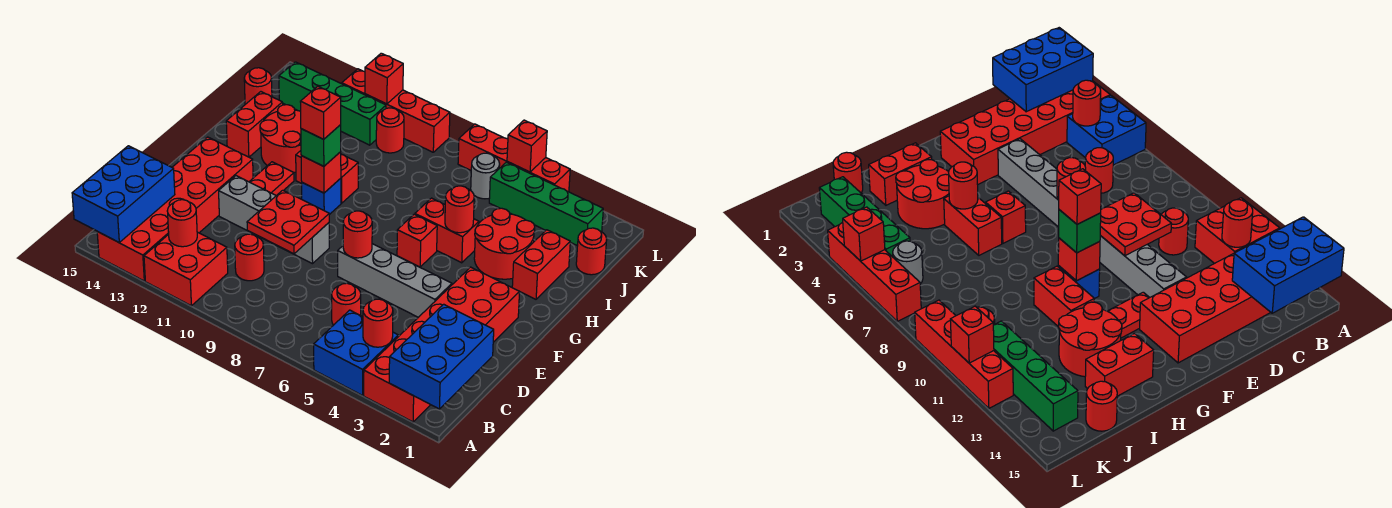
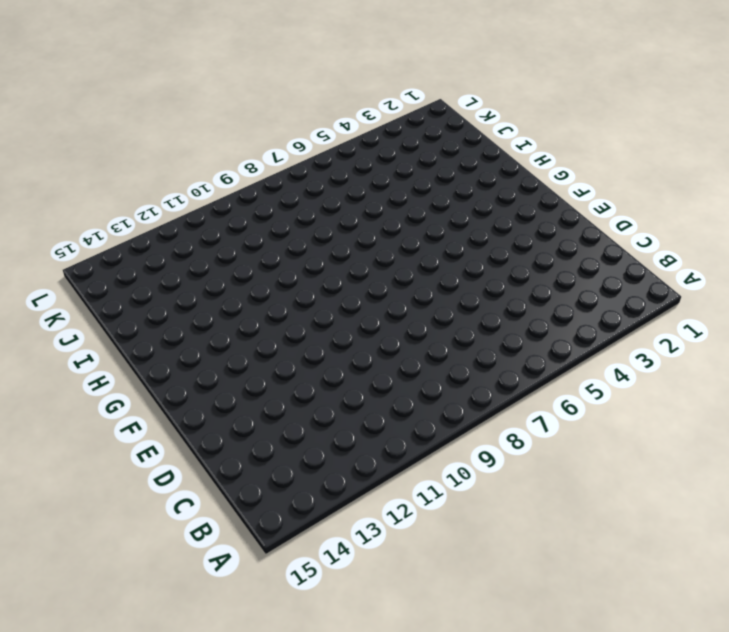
none -> red brick A2:F3 level 1
none -> blue brick A4:B5 level 1
none -> red brick A11:B12 level 1
none -> red brick A13:F14 level 1

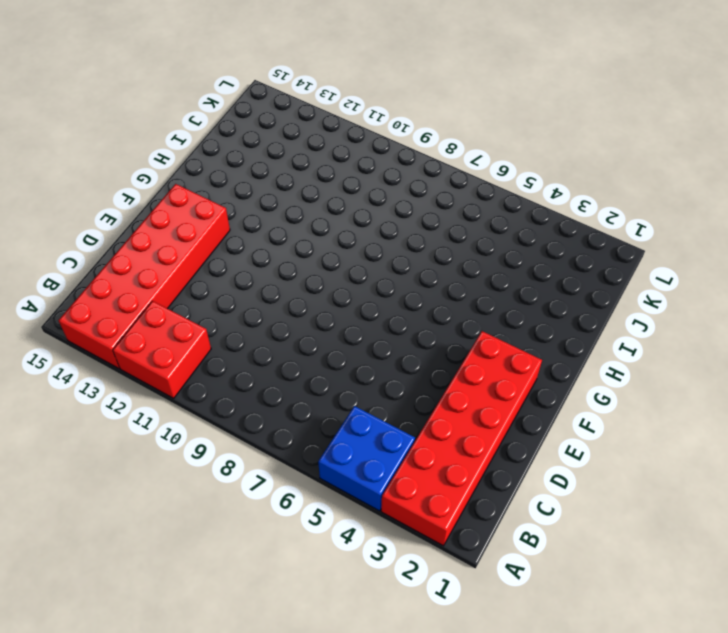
none -> red round brick C6 level 1
none -> red round brick C10 level 1
none -> grey brick E4:E7 level 1
none -> grey brick E9:E12 level 1

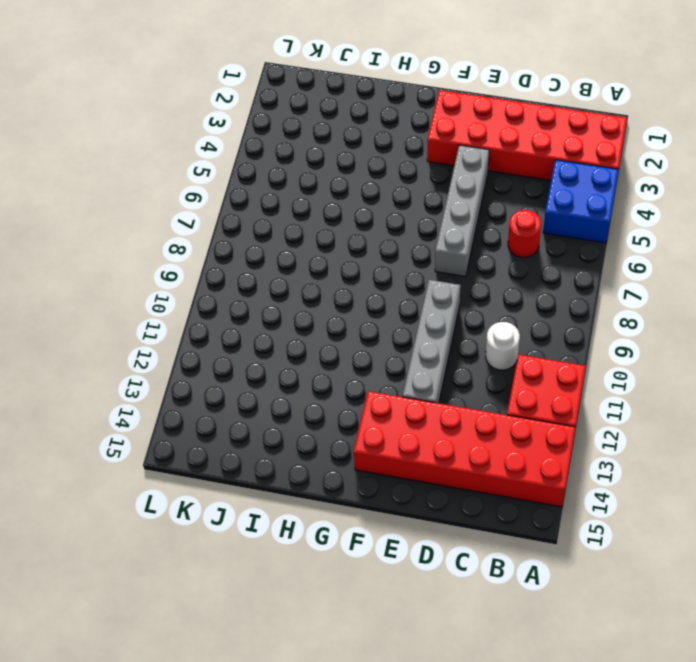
white round brick C10 level 1 -> red round brick C10 level 1
none -> red plate F12:G12 level 1
none -> red brick G6 level 1
none -> blue brick G10 level 1
none -> red brick H2:I2 level 1

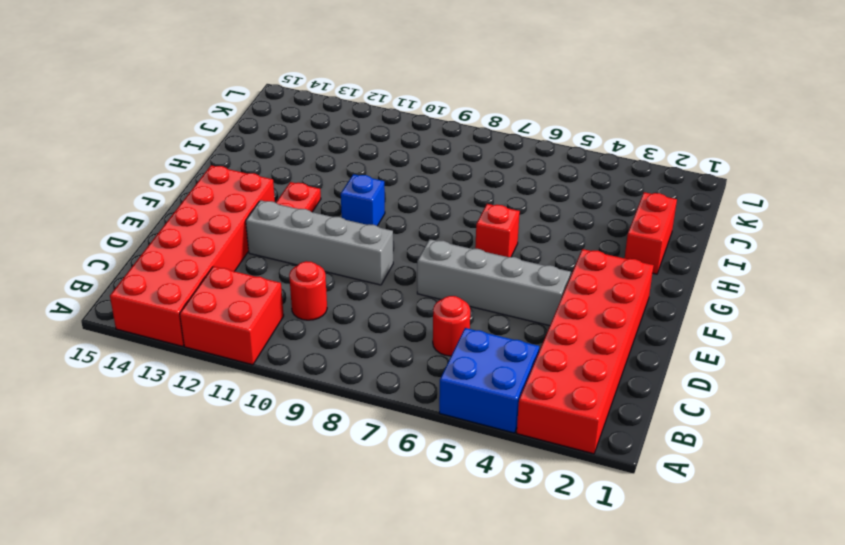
none -> red round brick H3:I4 level 1
none -> red brick H5:H6 level 1
none -> red brick H10:H11 level 1
none -> red round brick H12:I13 level 1

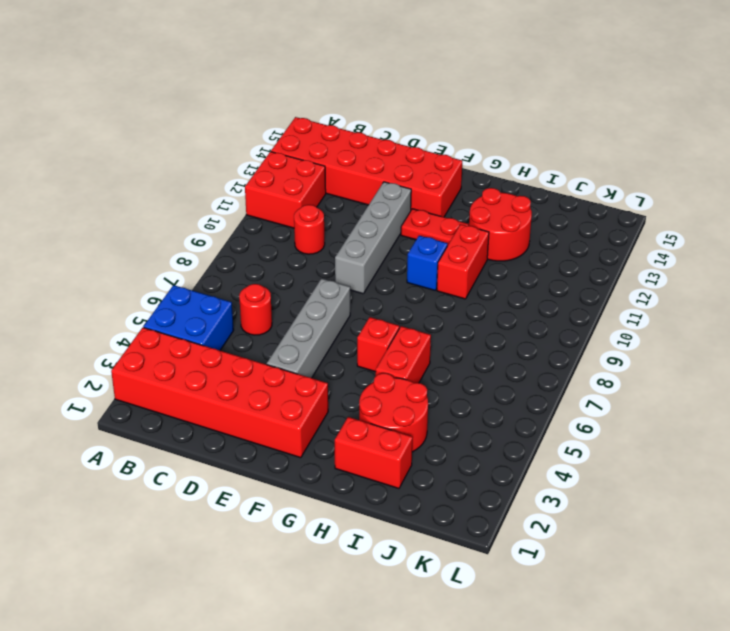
none -> red brick H14:I14 level 1
none -> red round brick J1 level 1
none -> red round brick J15 level 1
none -> green brick K2:K5 level 1

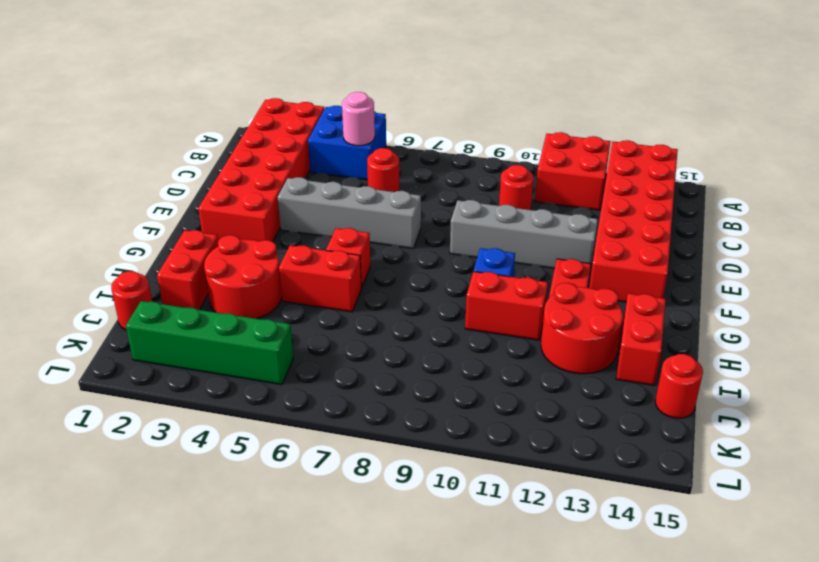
pink round brick B5 level 2 -> none
none -> grey round brick K6 level 1
none -> red round brick K10 level 1
none -> green brick K11:K14 level 1
none -> red brick L4:L7 level 1

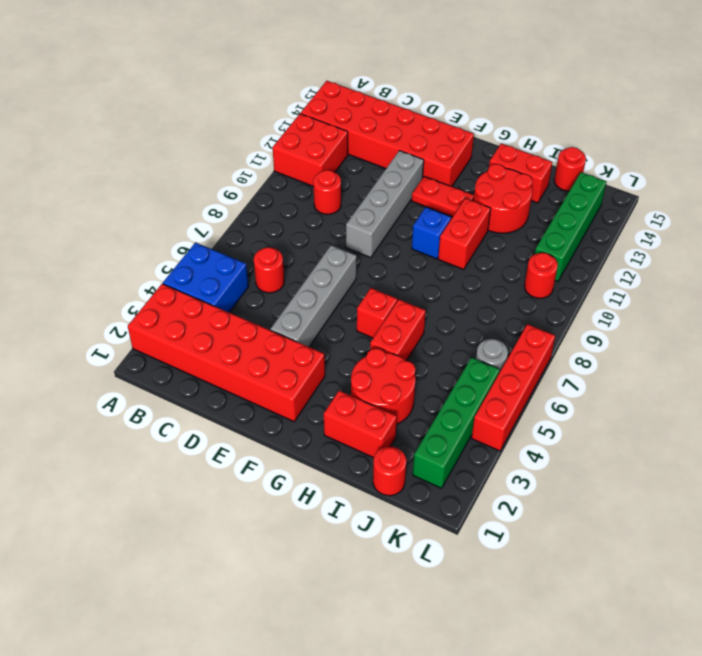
none -> red brick L9:L12 level 1
none -> blue brick A1:C2 level 2
none -> blue brick A14:C15 level 2
none -> red round brick B4 level 2

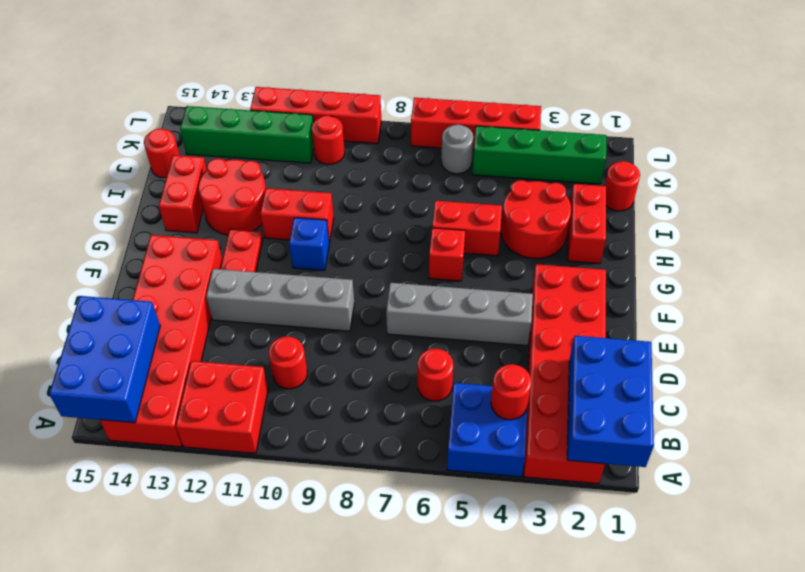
none -> red round brick B12 level 2
none -> red plate D9:E10 level 2
none -> red round brick E7 level 2
none -> red brick G10 level 2

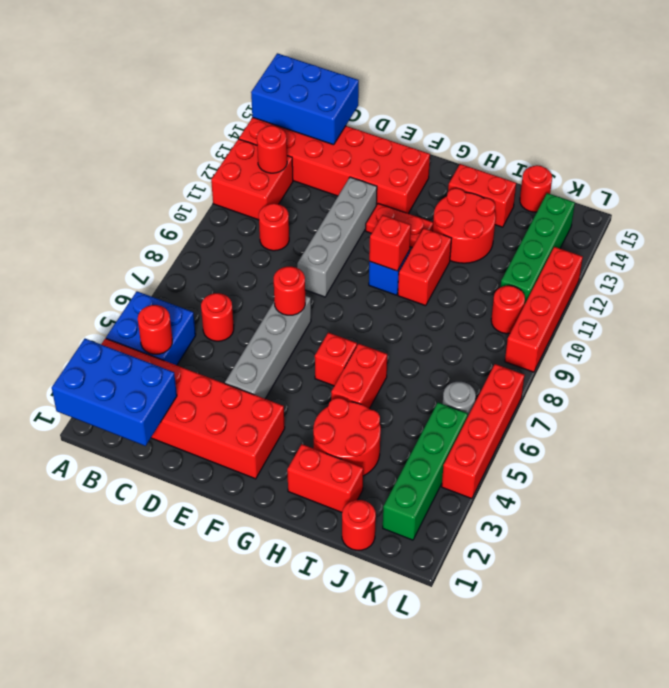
none -> red plate D9:E10 level 2
none -> red round brick H5 level 2
none -> red brick L5 level 2
none -> red brick L11 level 2

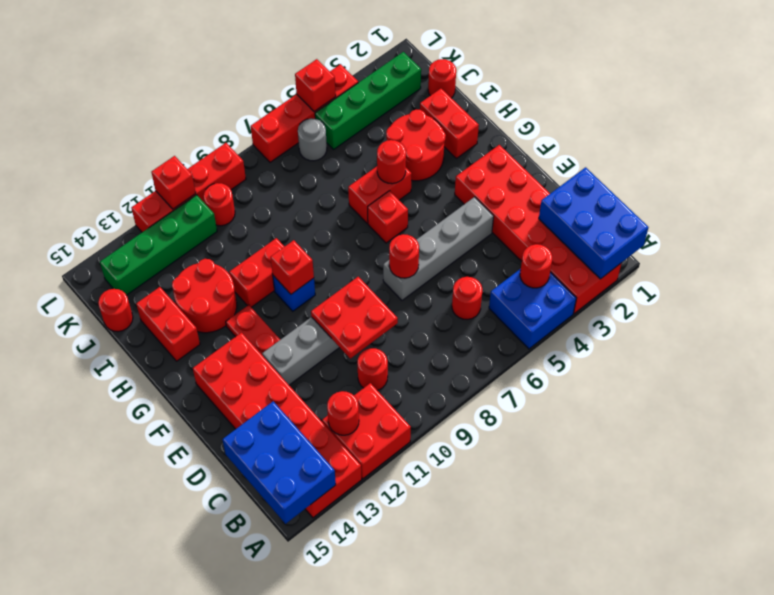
none -> green brick G10 level 3
none -> red brick G10 level 4

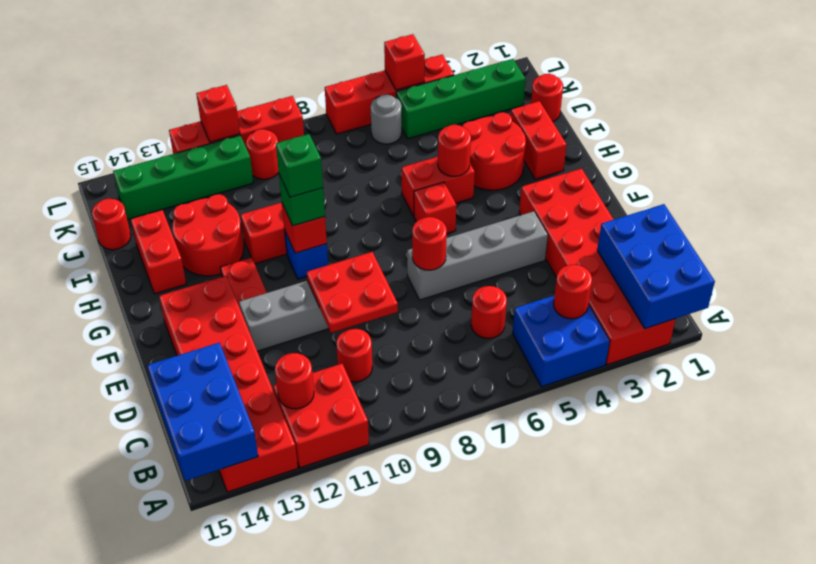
green brick G10 level 4 -> red brick G10 level 4

